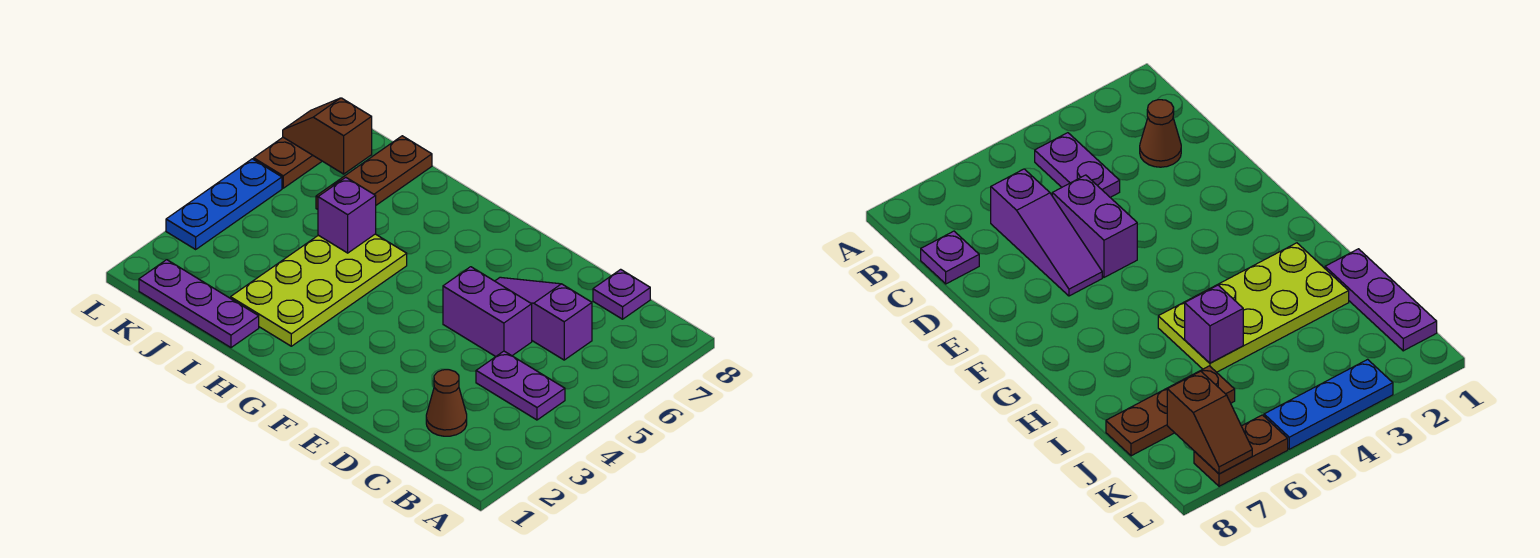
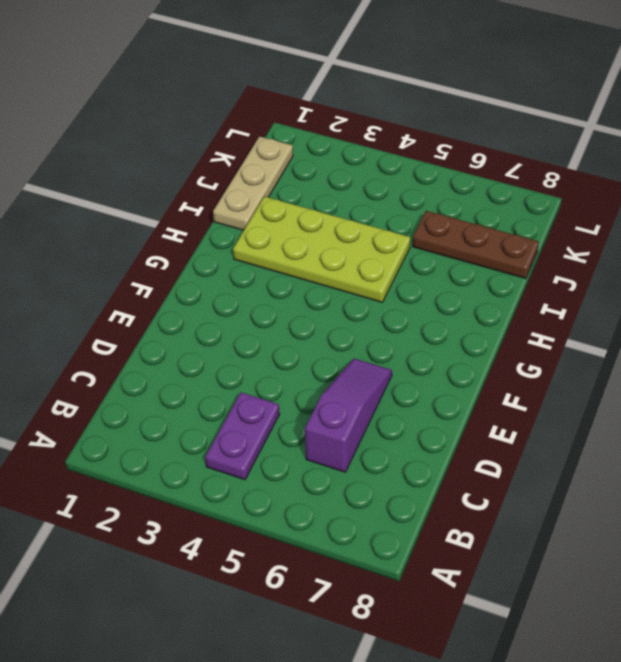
tan plate I1:K1 level 1 -> purple plate I1:K1 level 1
none -> brown cone C2 level 1
none -> purple plate C8 level 1
none -> purple brick D5:E5 level 1

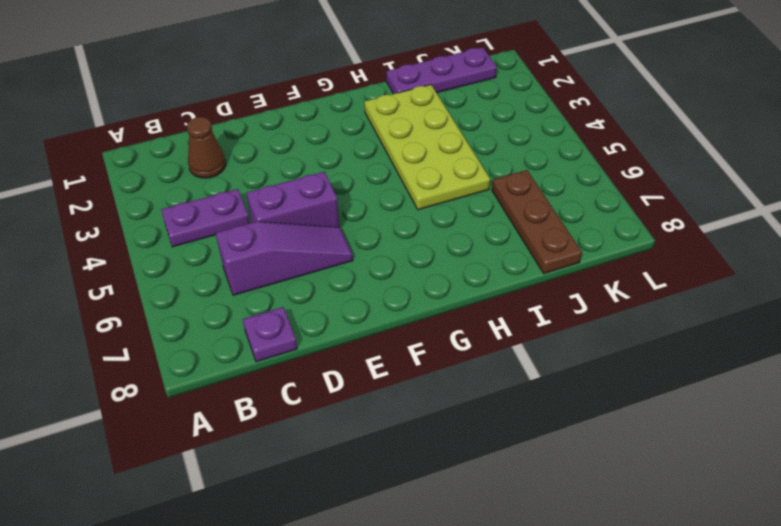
none -> blue plate L3:L5 level 1
none -> brown plate L6:L7 level 1
none -> purple brick I5 level 2

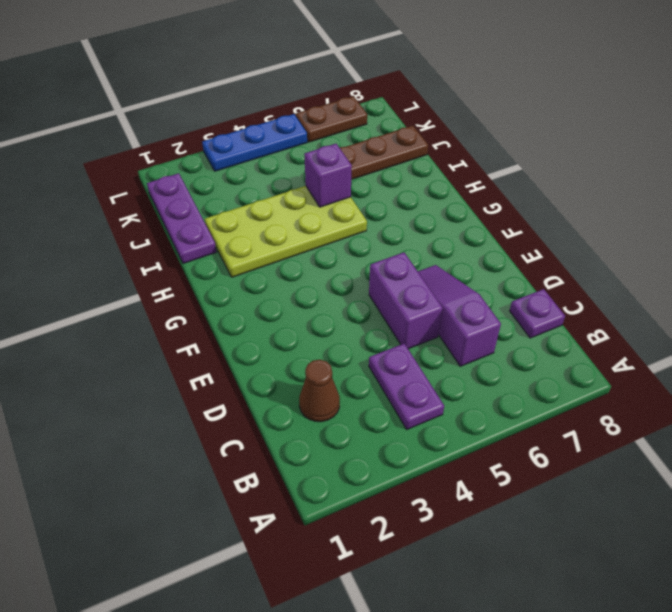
none -> brown slope K7:L7 level 2 top K

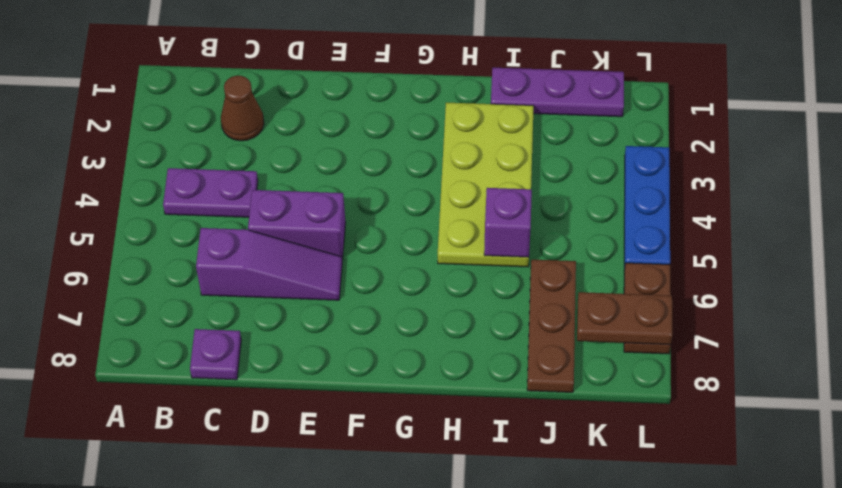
brown plate K7:L7 level 2 -> brown slope K7:L7 level 2 top K

